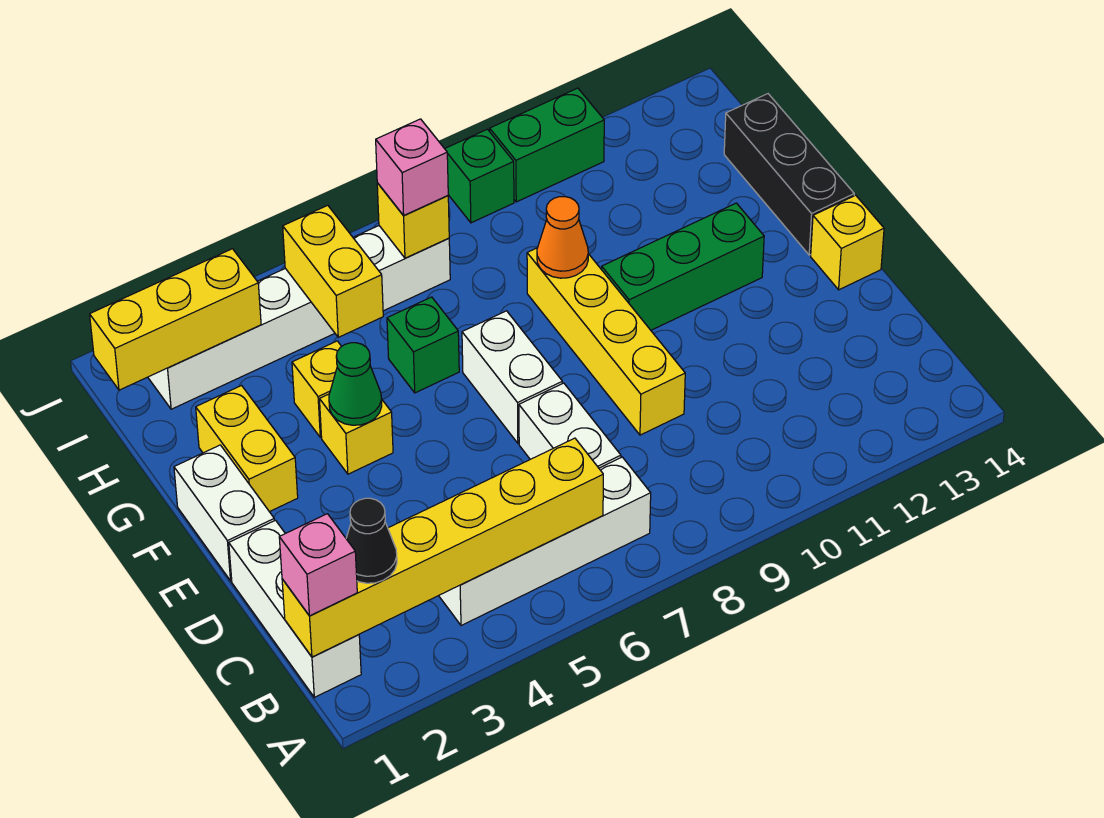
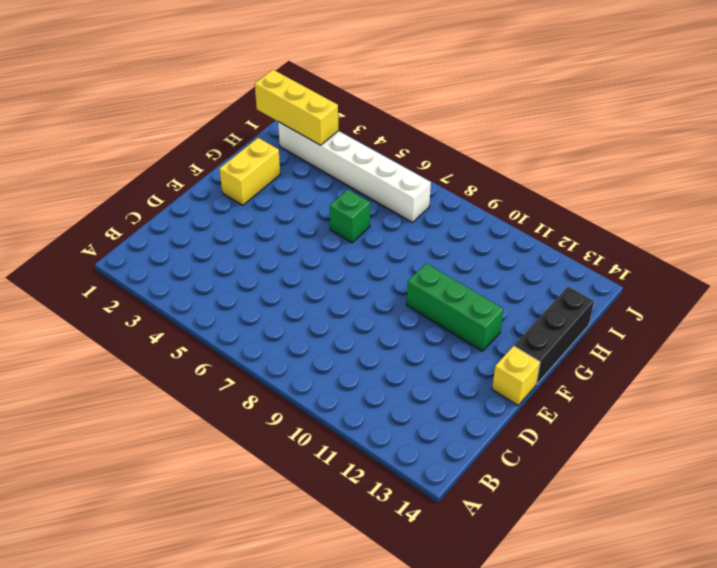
none -> white brick B1:D1 level 1
none -> white brick B4:B7 level 1
none -> white brick C7:D7 level 1

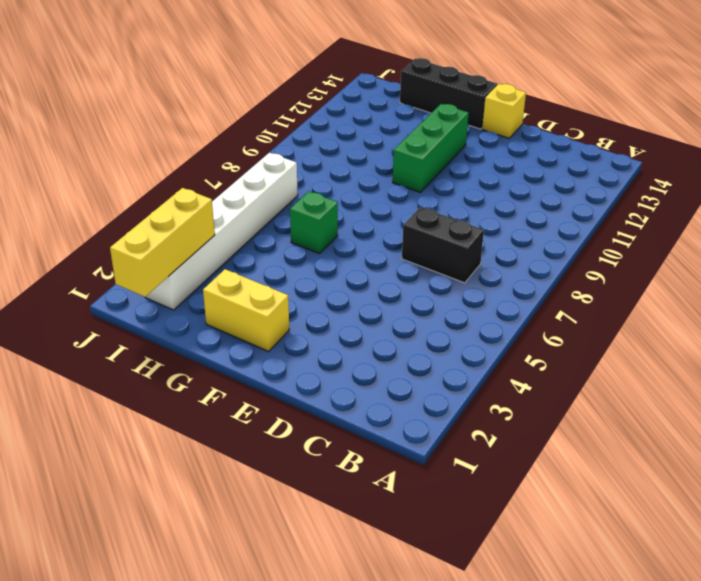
black brick C7:D7 level 1 -> white brick C7:D7 level 1
none -> white brick B1:D1 level 1
none -> white brick B4:B7 level 1
none -> yellow brick D9:G9 level 1

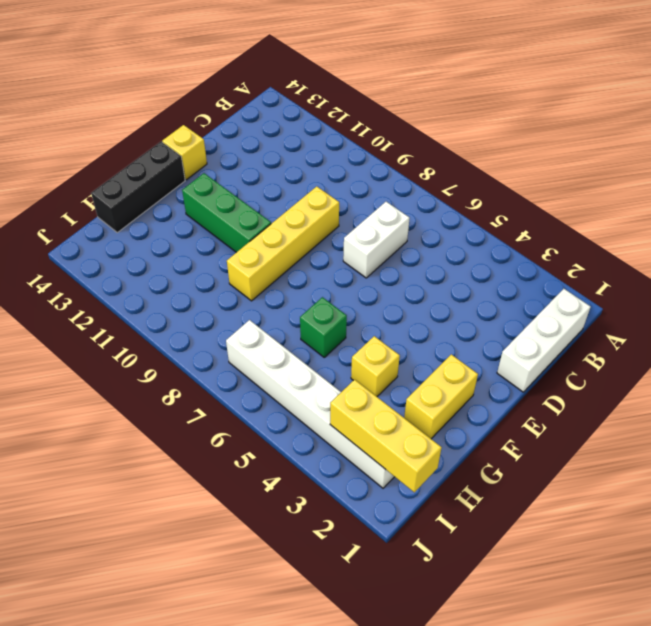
none -> white brick B4:B7 level 1
none -> white brick E1:F1 level 1
none -> white brick E7:F7 level 1

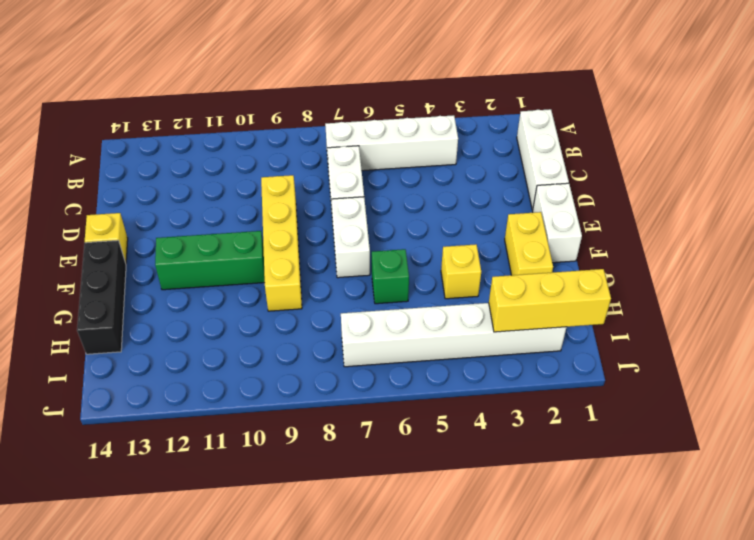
none -> yellow brick F4 level 1
none -> green brick J9 level 1
none -> green brick J10:J11 level 1

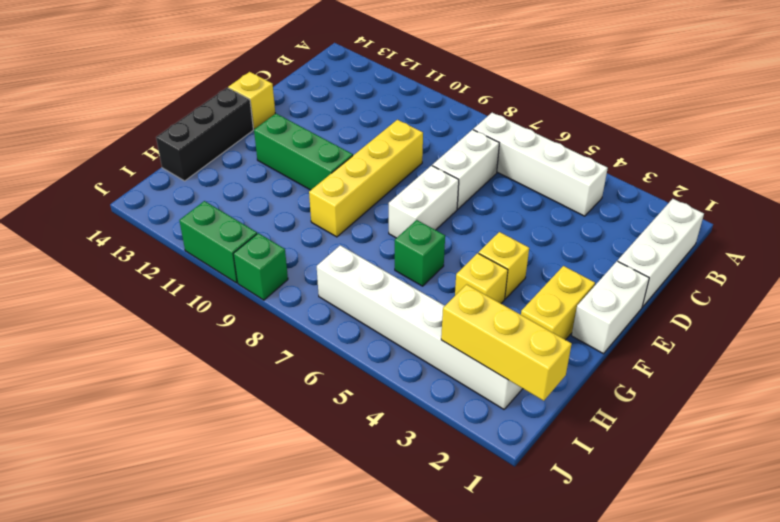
none -> yellow brick B1:B6 level 2
none -> green cone F4 level 2
none -> orange cone G9 level 2

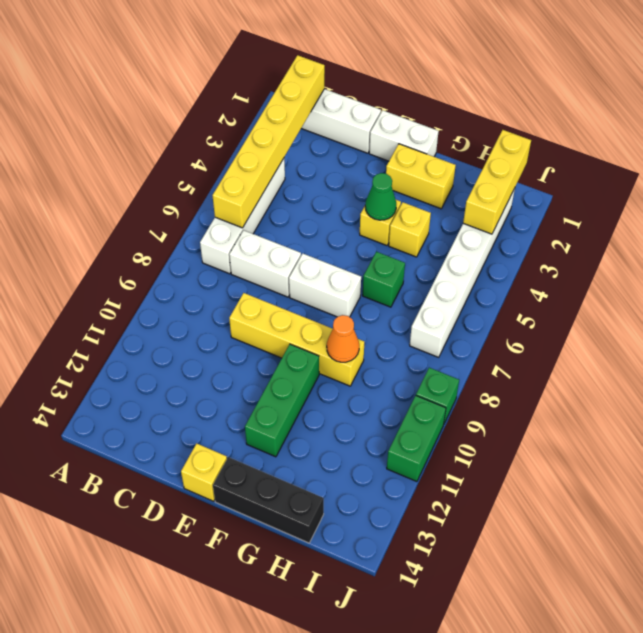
none -> yellow brick H5:I5 level 2
none -> yellow brick I7 level 2
none -> pink brick B1 level 3

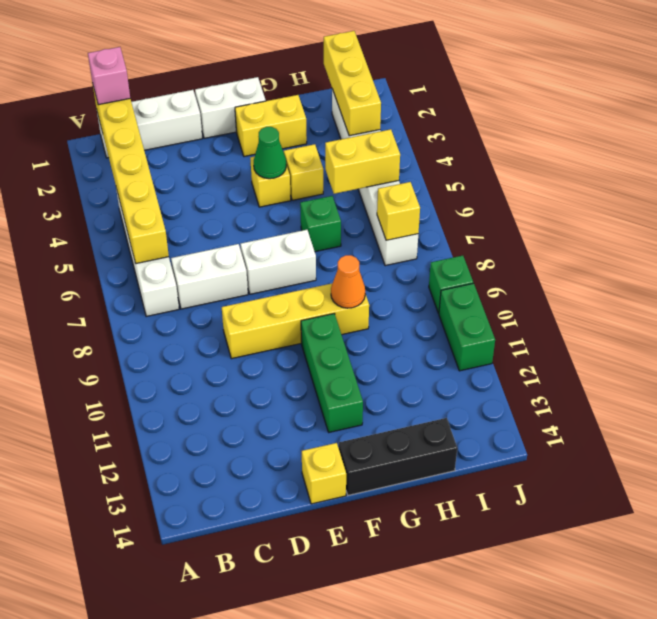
none -> black cone B2 level 3
none -> pink brick I7 level 3

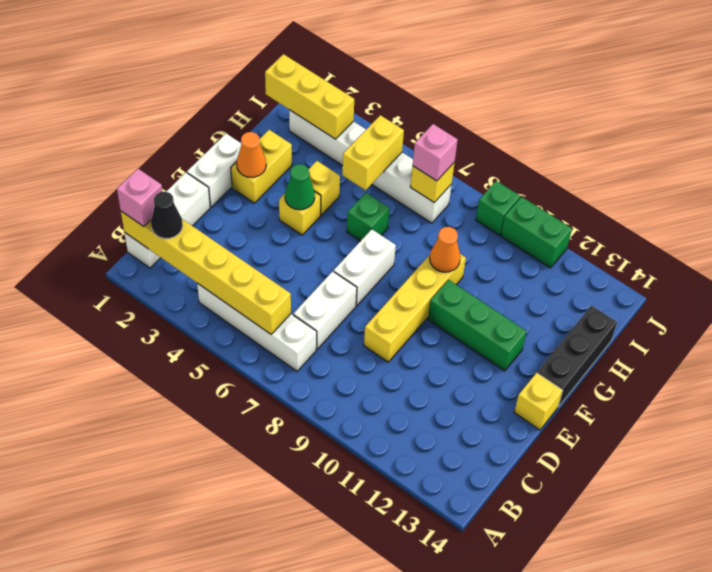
orange cone F2 level 2 -> none

